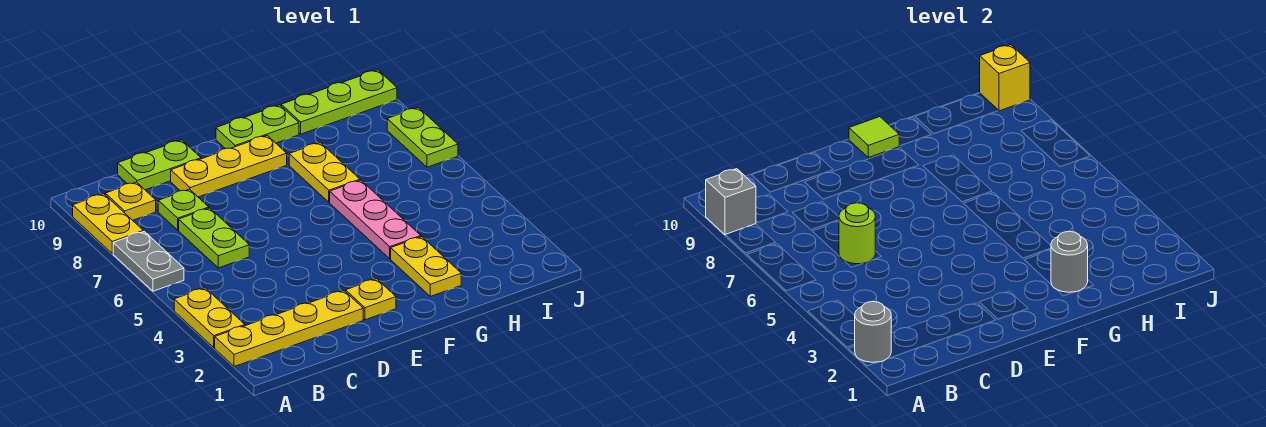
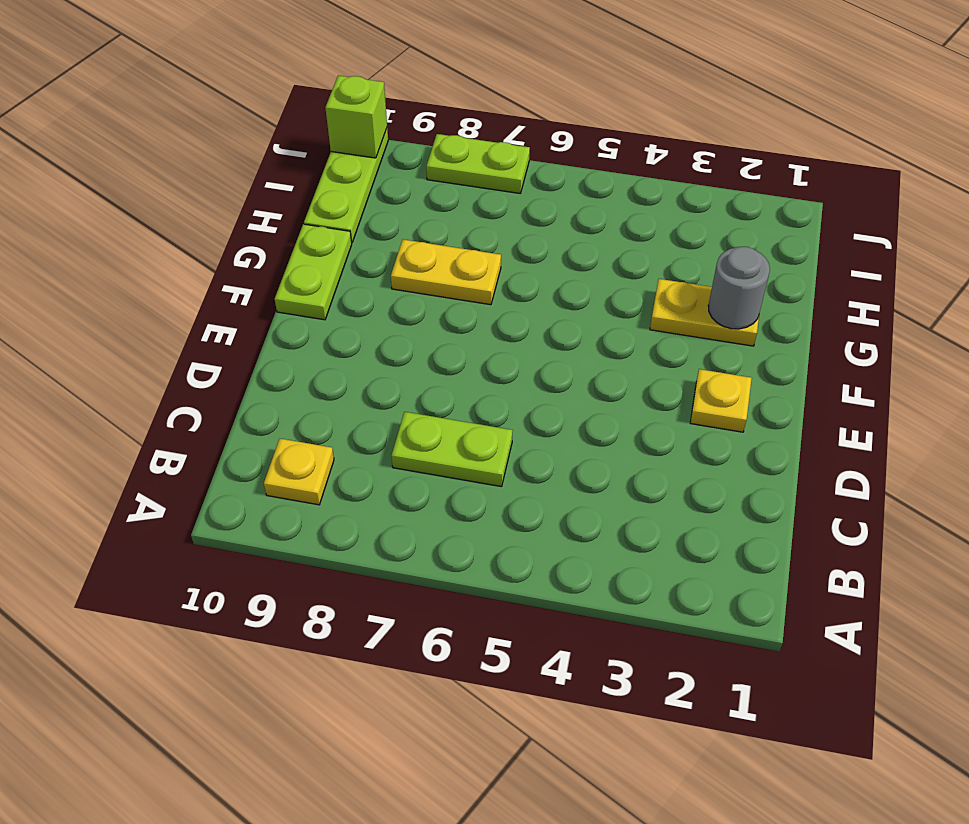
lime brick J10 level 2 -> yellow brick J10 level 2
none -> yellow plate A2:D2 level 1
none -> yellow plate A3:A4 level 1
none -> grey plate A6:A7 level 1

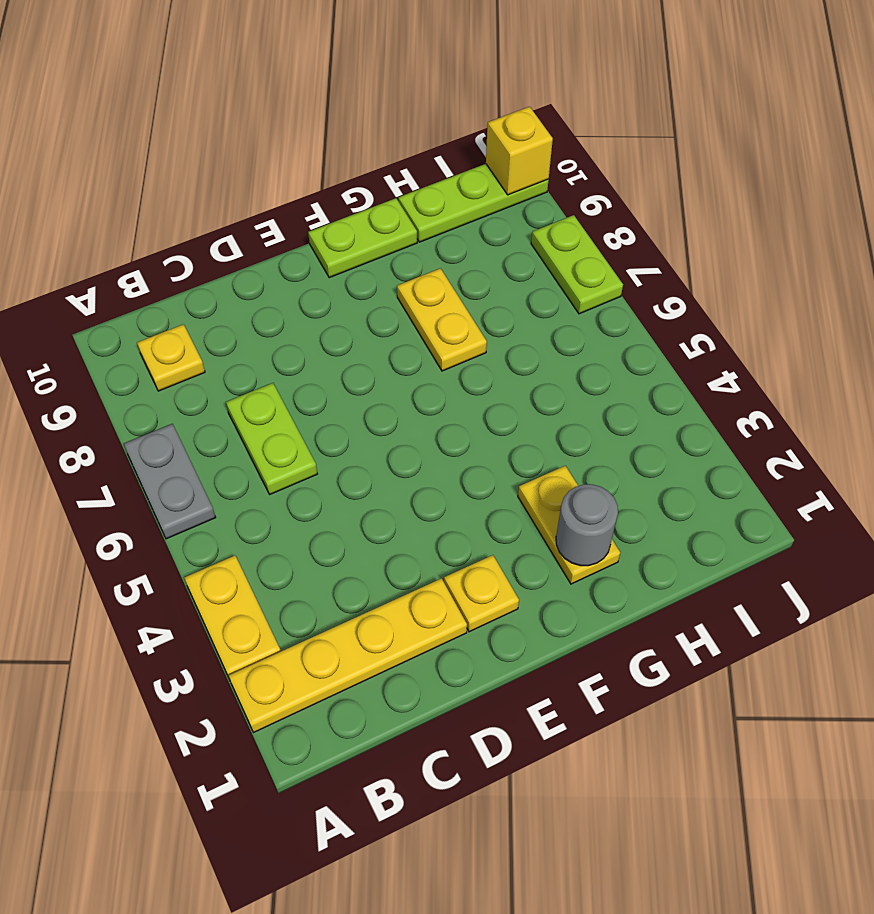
none -> yellow plate A8:A9 level 1
none -> lime plate C8 level 1
none -> lime plate C10:D10 level 1

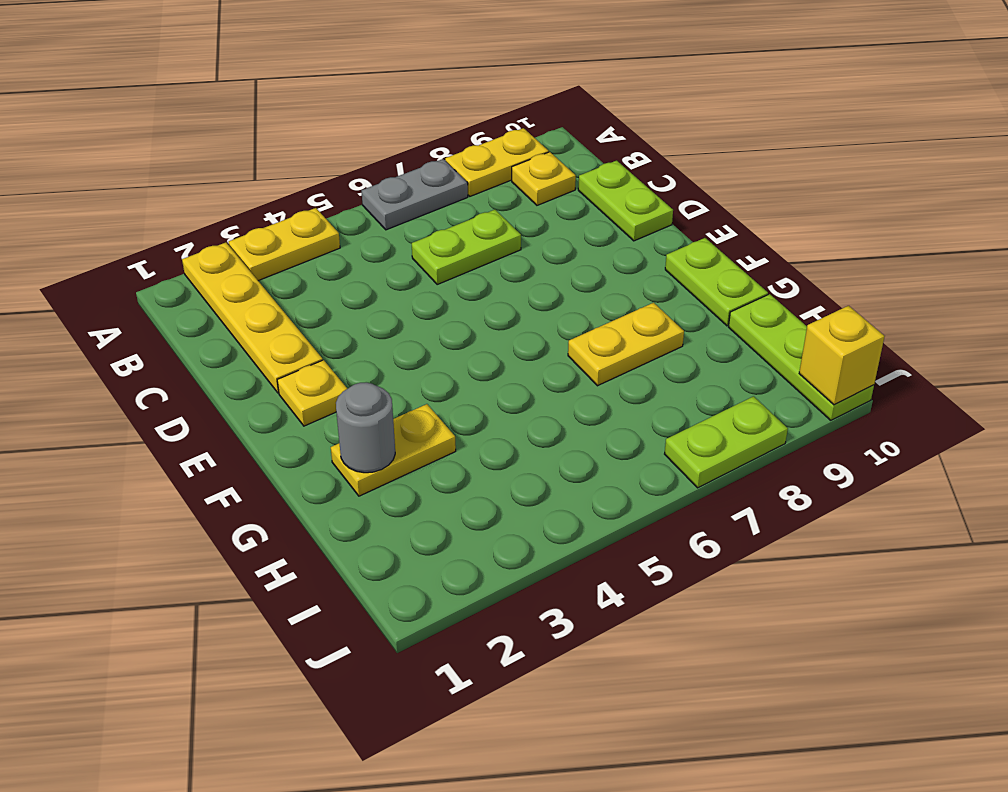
none -> lime plate C8 level 1
none -> yellow plate D9:F9 level 1
none -> pink plate G4:G6 level 1

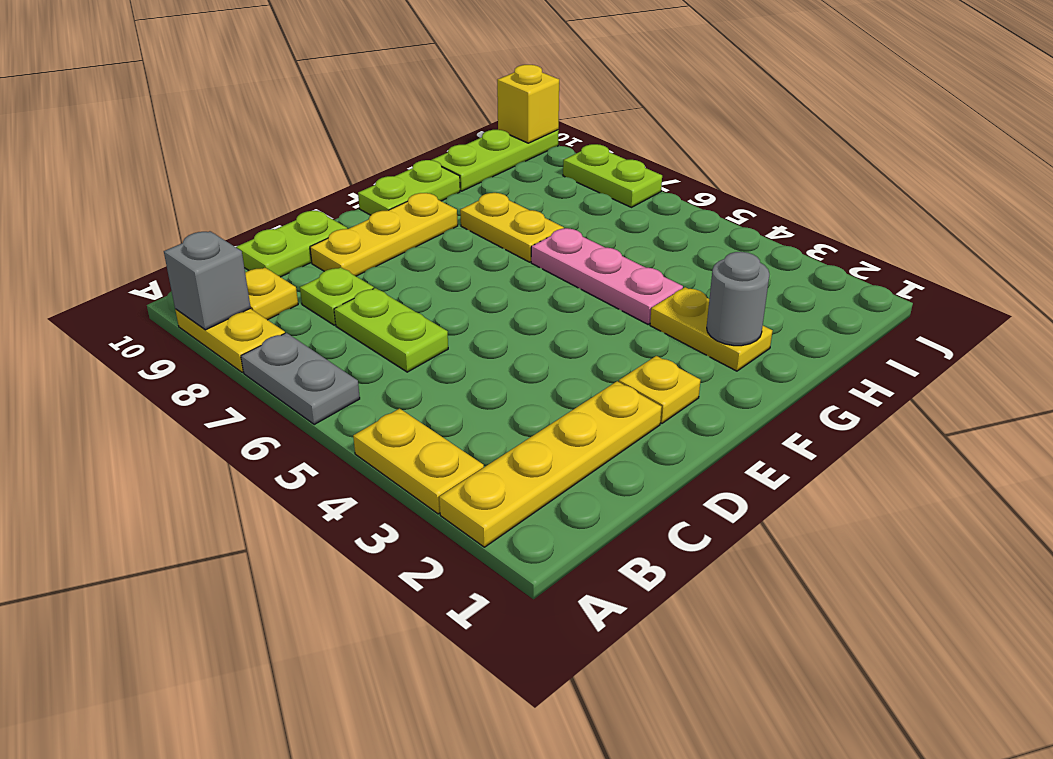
none -> grey round brick A2 level 2
none -> lime round brick C6 level 2
none -> lime tile F10 level 2

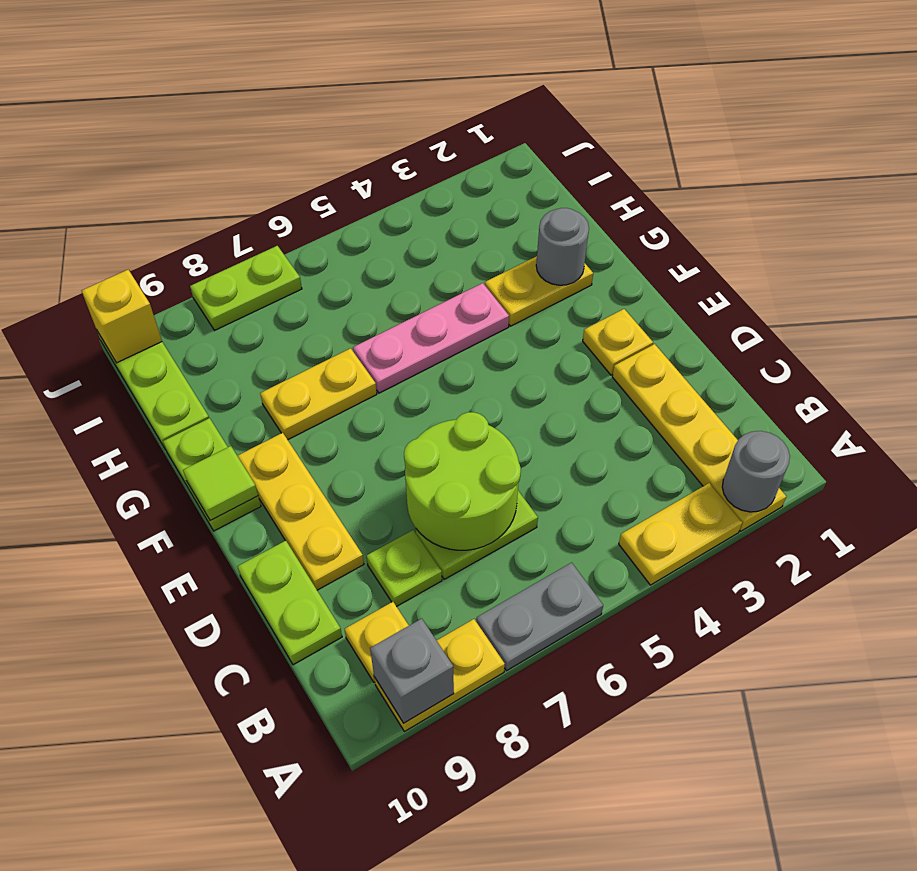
lime round brick C6:D7 level 2 -> lime round brick C6 level 2

